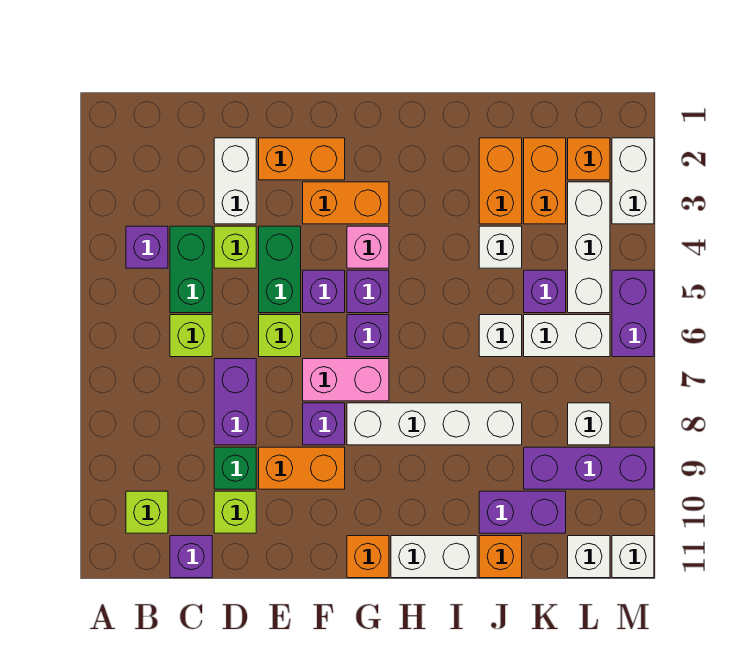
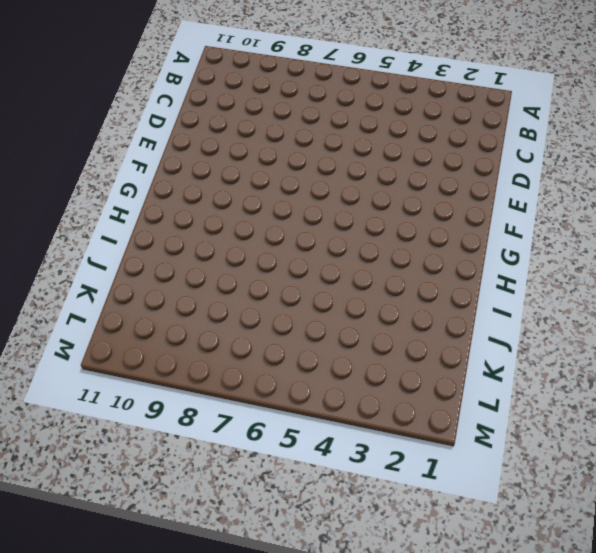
none -> purple brick B4 level 1
none -> lime brick B10 level 1
none -> green brick C4:C5 level 1
none -> lime brick C6 level 1

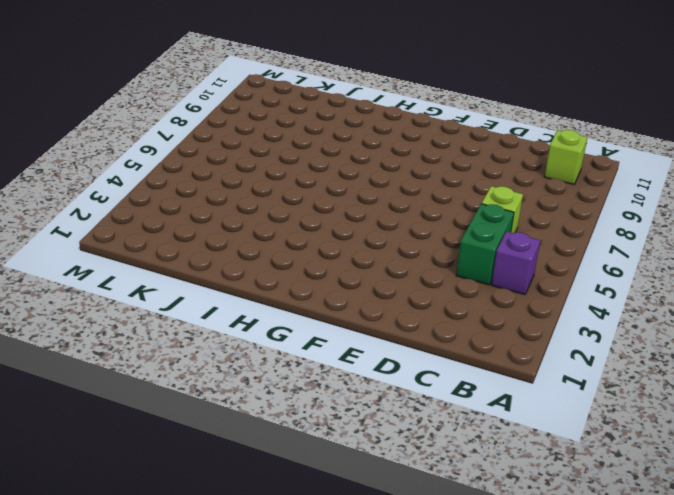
none -> purple brick C11 level 1
none -> white brick D2:D3 level 1
none -> lime brick D4 level 1
none -> purple brick D7:D8 level 1

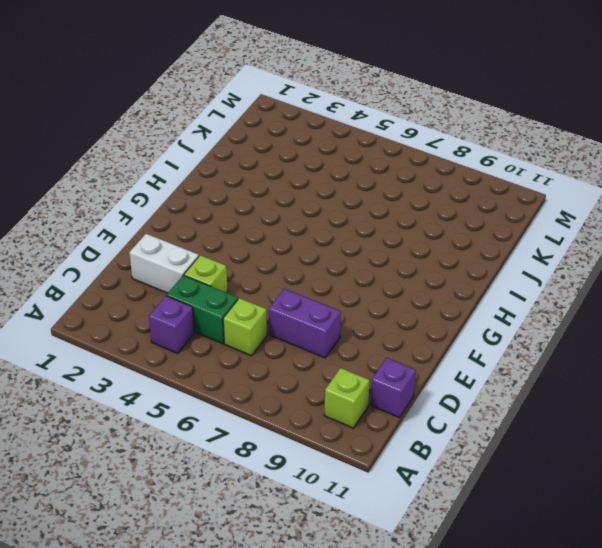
none -> green brick D9 level 1
none -> lime brick D10 level 1
none -> orange brick E2:F2 level 1
none -> green brick E4:E5 level 1

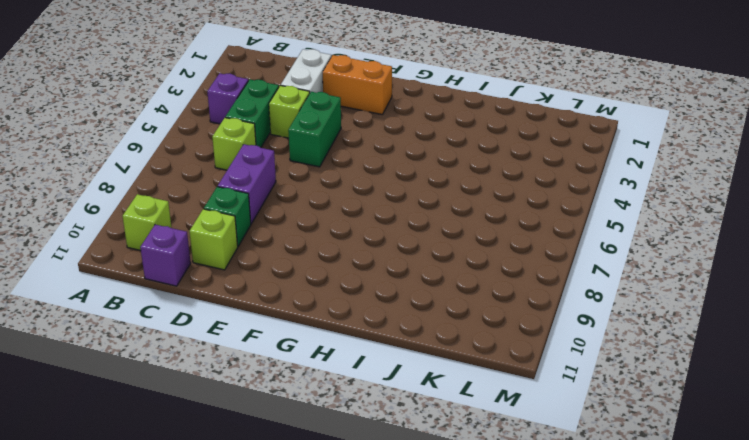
none -> lime brick E6 level 1
none -> orange brick E9:F9 level 1
none -> orange brick F3:G3 level 1
none -> purple brick F5 level 1

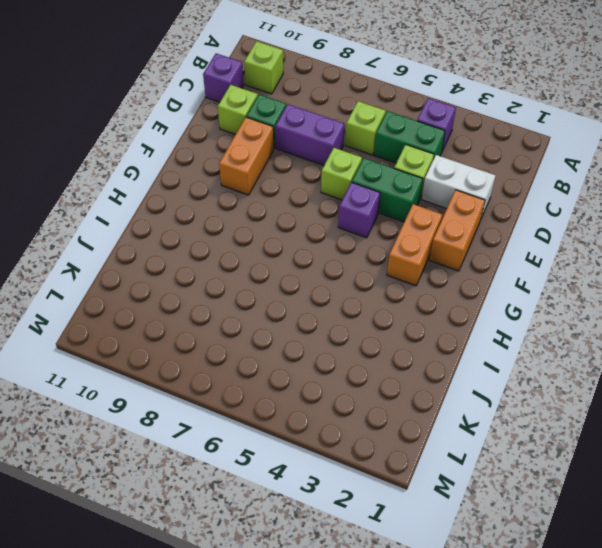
none -> pink brick F7:G7 level 1
none -> purple brick F8 level 1
none -> pink brick G4 level 1
none -> purple brick G5 level 1

